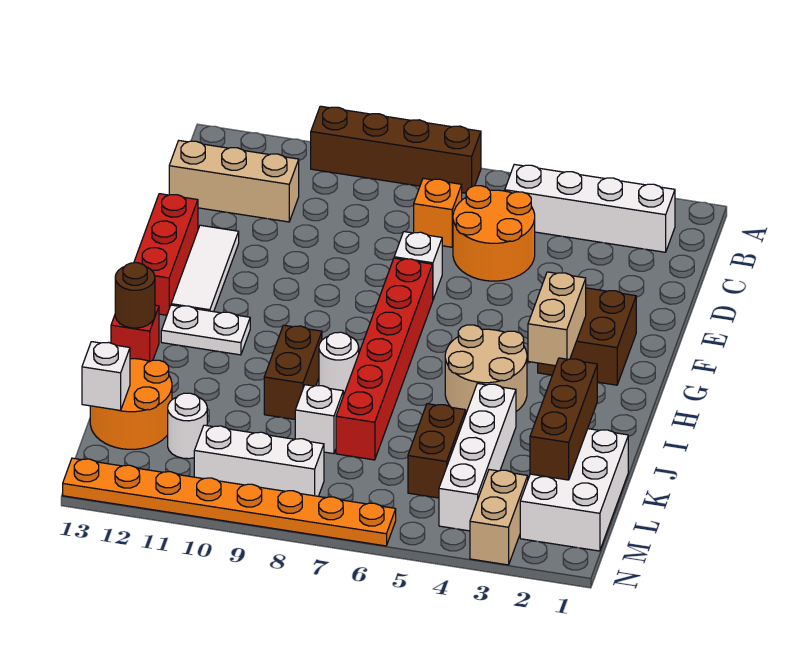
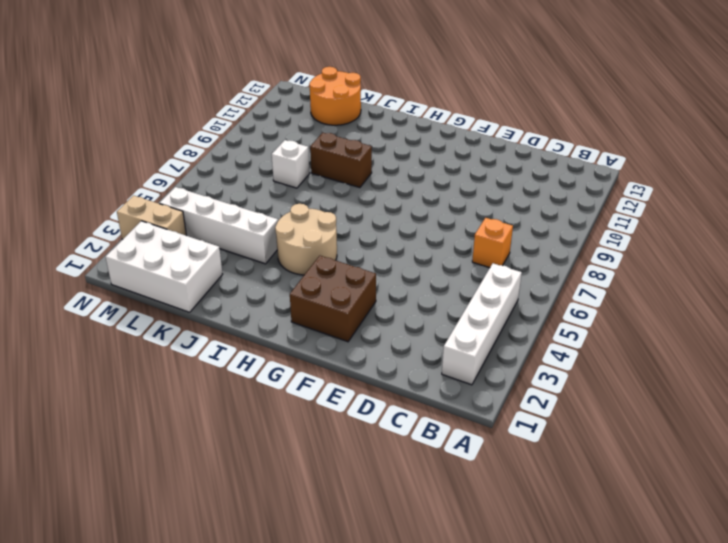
none -> brown brick A7:A10 level 1
none -> orange round brick C5:D6 level 1
none -> tan brick C11:C13 level 1

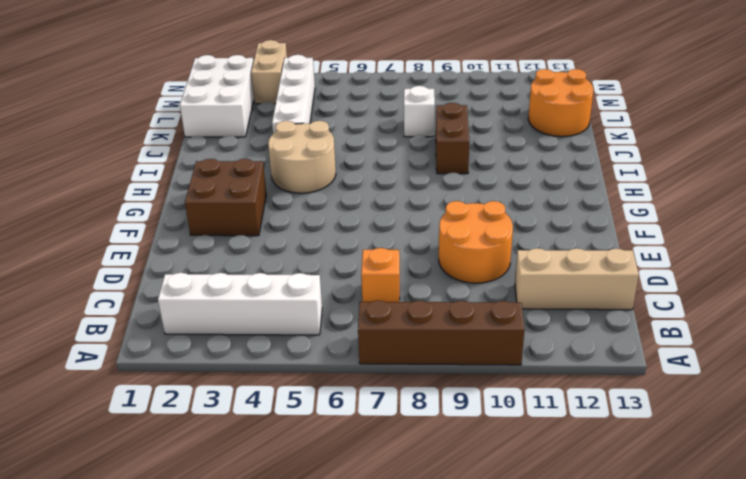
orange round brick D9:E10 level 1 -> orange round brick C5:D6 level 1
none -> white brick E7 level 1
none -> white tile E12:G12 level 1
none -> red brick E13:G13 level 1

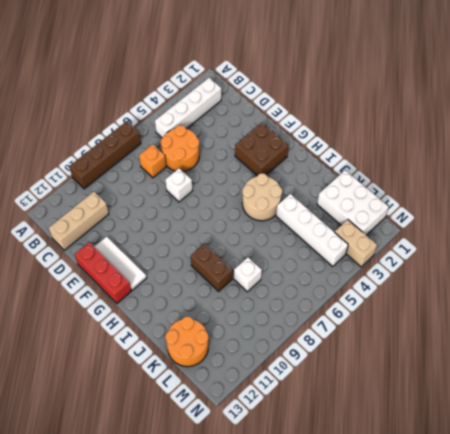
none -> red brick F7:K7 level 1
none -> white plate H11:H12 level 1
none -> white round brick I8 level 1

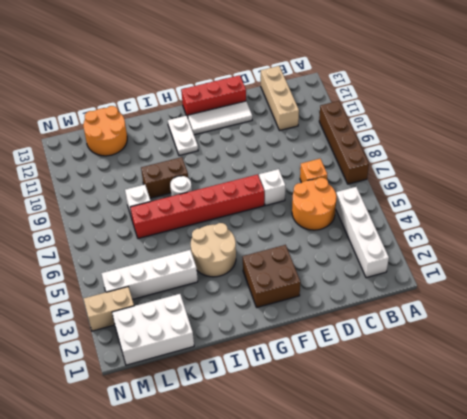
none -> red brick I13 level 1
none -> brown brick K5:L5 level 1
none -> white round brick L11 level 1

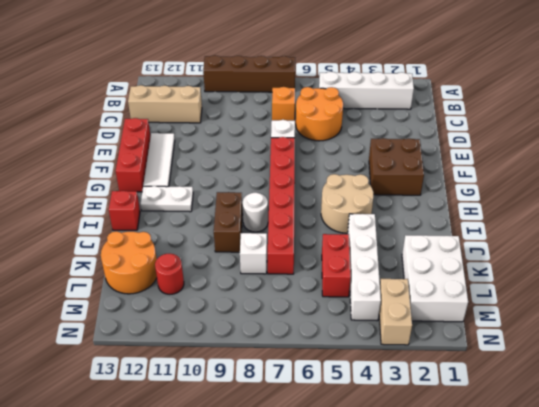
red brick K5:L5 level 1 -> brown brick K5:L5 level 1
red round brick L11 level 1 -> white round brick L11 level 1
none -> white brick M8:M10 level 1
none -> orange plate N6:N13 level 1
none -> tan brick G3:H3 level 2

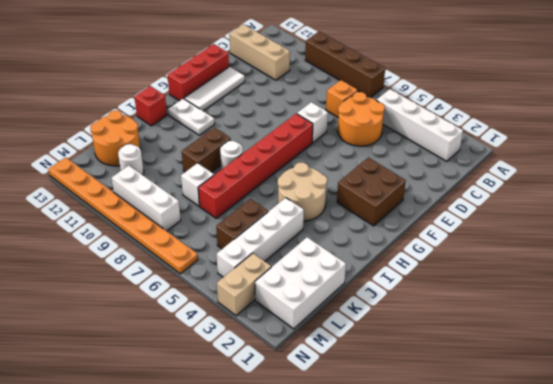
none -> tan brick G3:H3 level 2
none -> brown round brick I13 level 2
none -> brown brick J2:L2 level 2

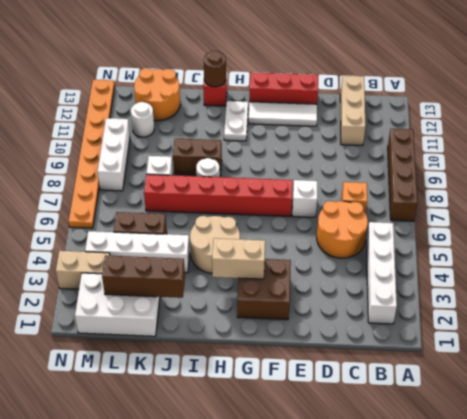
none -> white brick L13 level 2

